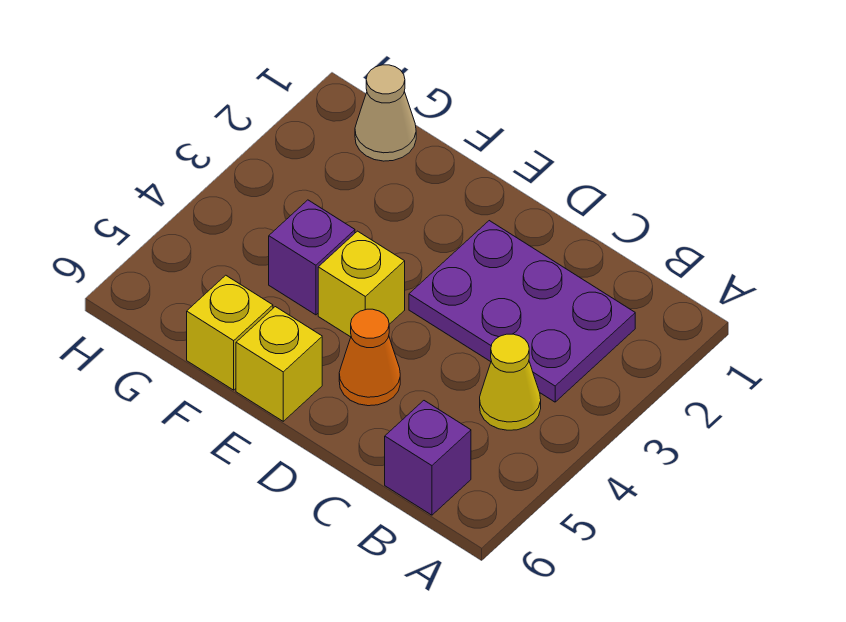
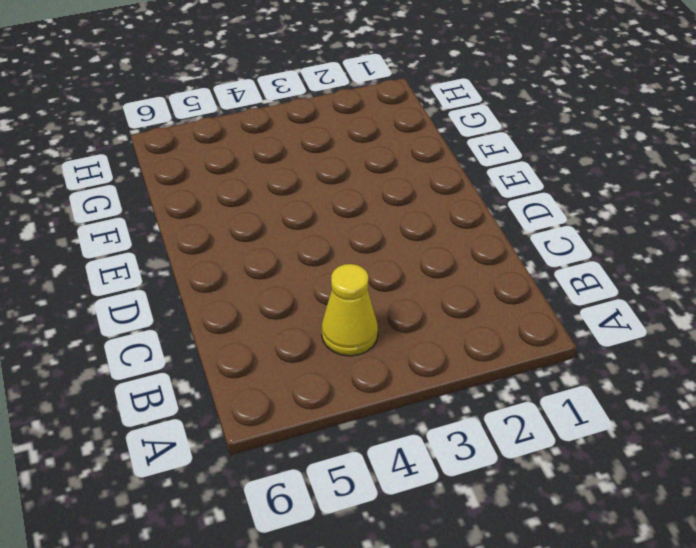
none -> purple plate B2:D3 level 1
none -> purple brick B6 level 1

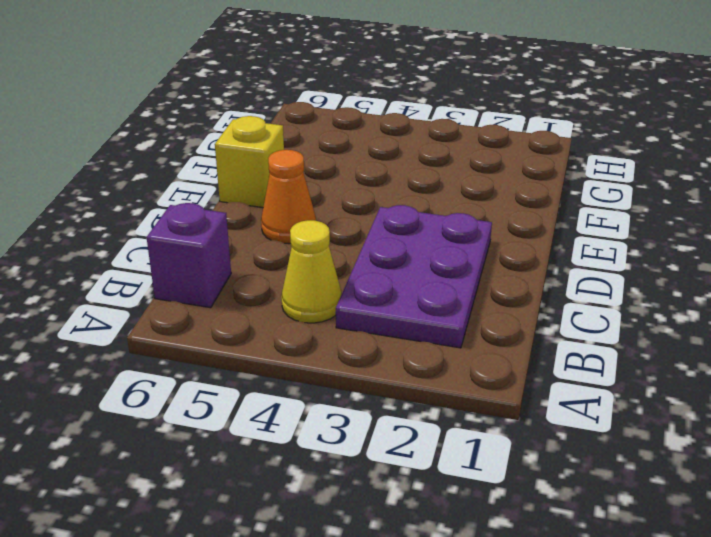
none -> yellow brick E4 level 1
none -> purple brick F4 level 1

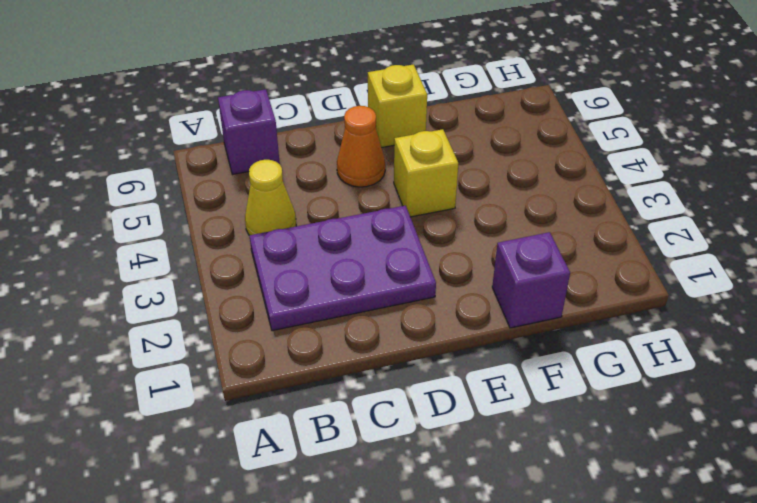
purple brick F1 level 1 -> purple brick F4 level 1
none -> yellow brick F6 level 1
none -> tan cone G1 level 1

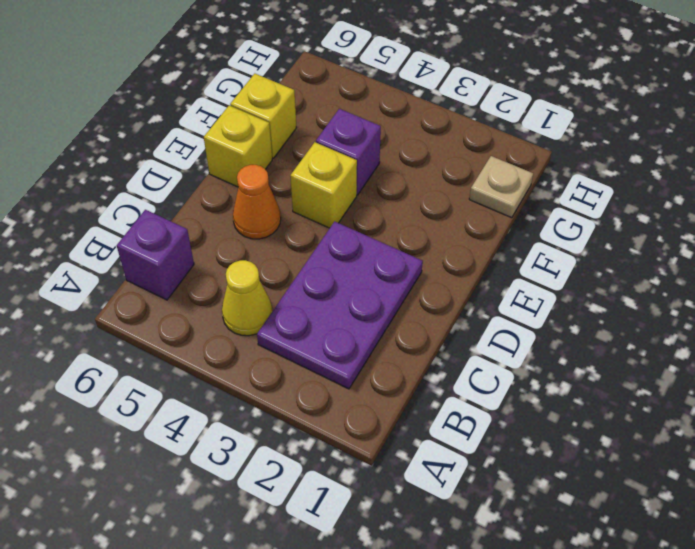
tan plate G1 level 1 -> tan cone G1 level 1

